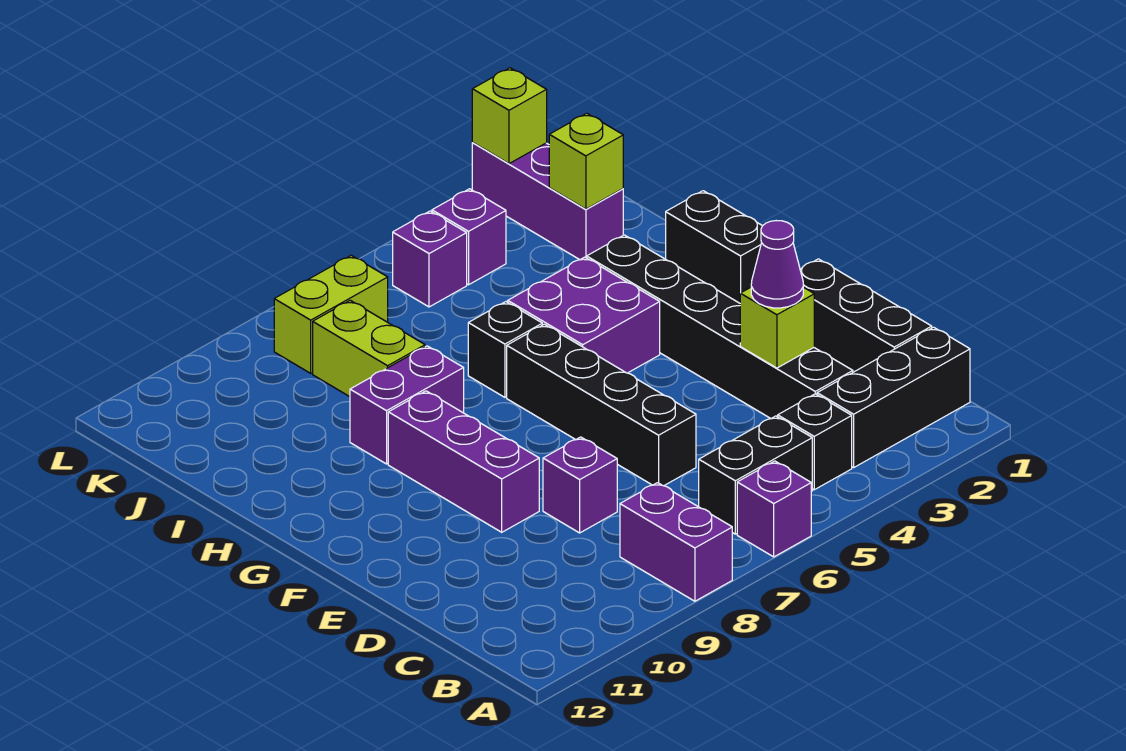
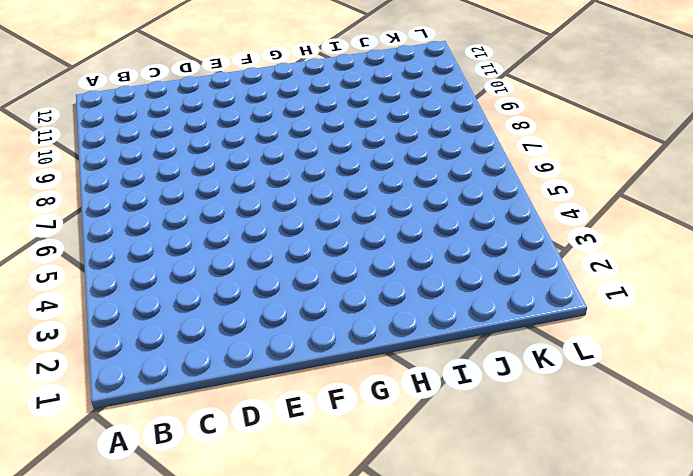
none -> purple brick A6 level 1
none -> purple brick A8:B8 level 1
none -> black brick B1:B3 level 1

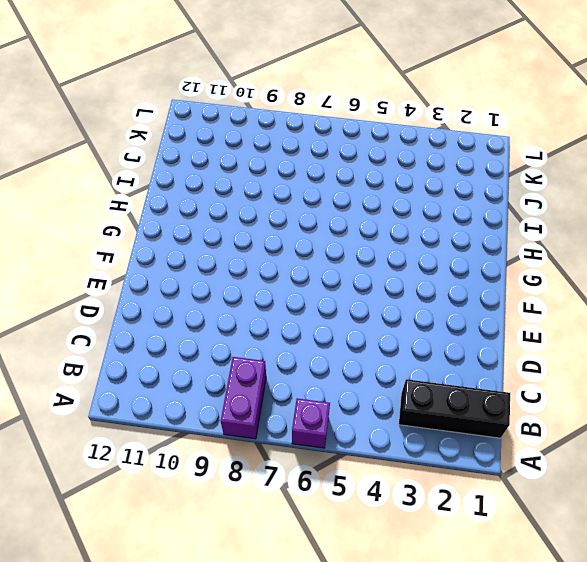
none -> black brick B4 level 1
none -> black brick B5:B6 level 1
none -> black brick C1:E1 level 1

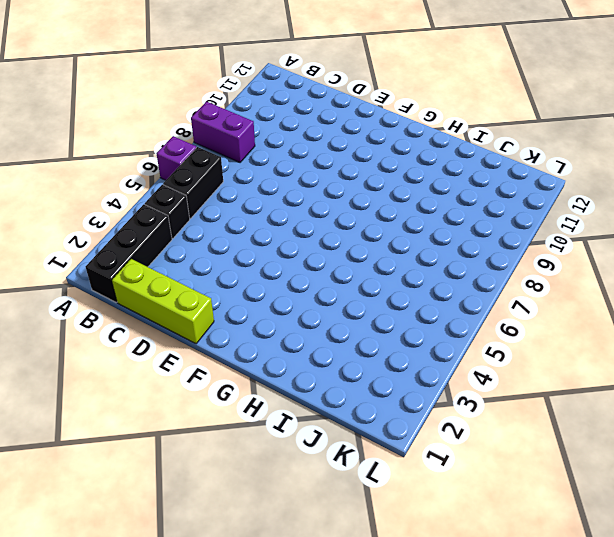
lime brick C1:E1 level 1 -> black brick C1:E1 level 1
none -> black brick C3:H3 level 1
none -> black brick D6:G6 level 1
none -> purple brick D8 level 1

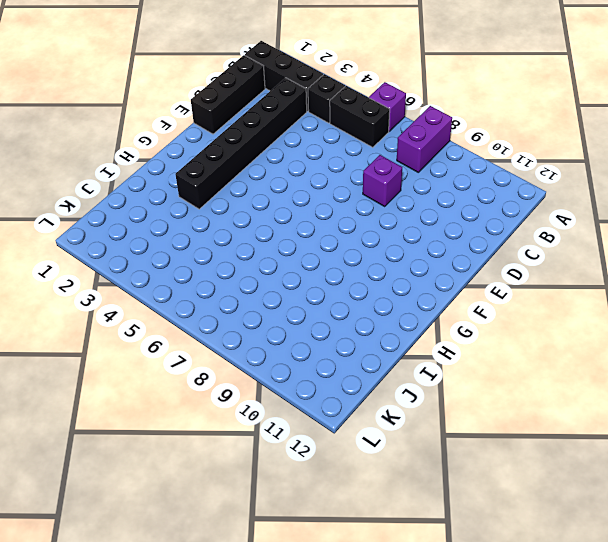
none -> black brick D6:G6 level 1
none -> purple brick E9:G9 level 1
none -> black brick G1:H1 level 1

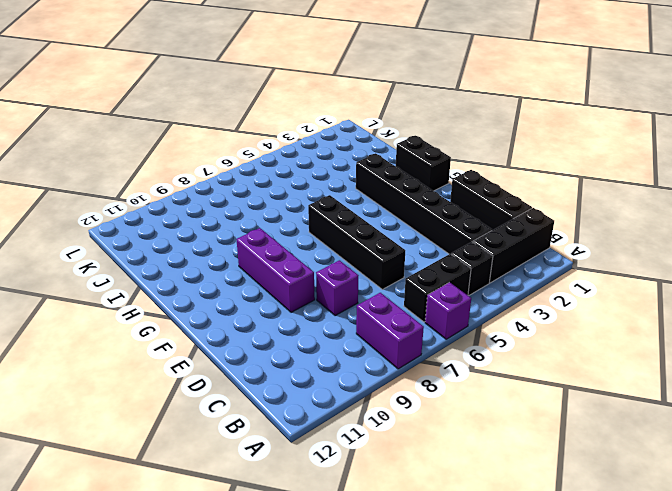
none -> purple brick G4:H5 level 1
none -> black brick H6 level 1
none -> purple brick H8:H9 level 1

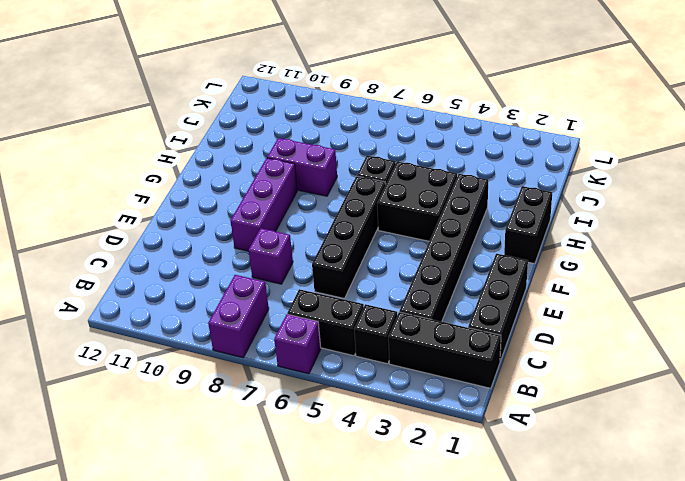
black brick G4:H5 level 1 -> purple brick G4:H5 level 1
none -> lime brick I8:J8 level 1
none -> purple brick J2:L2 level 1
none -> purple brick K4 level 1

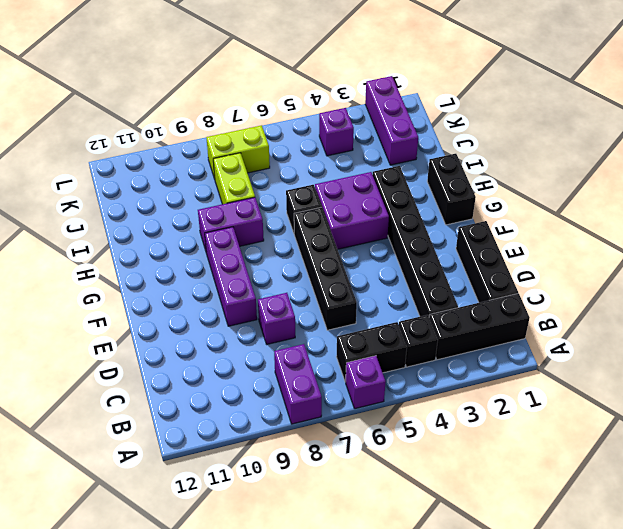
none -> purple brick K5 level 1
none -> lime brick D3 level 2
none -> lime brick J2 level 2

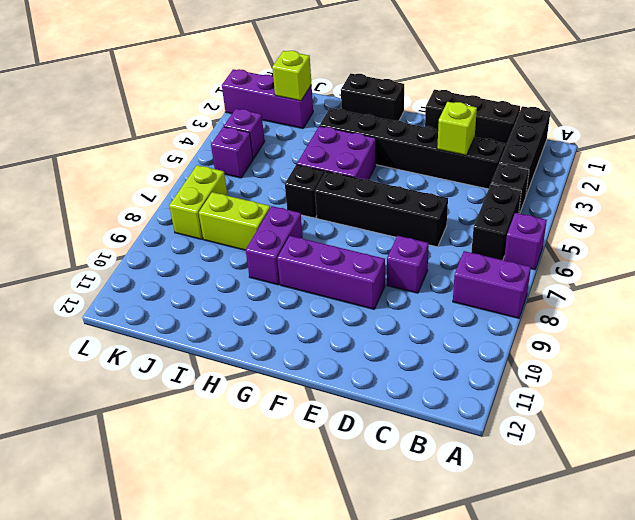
none -> lime brick L2 level 2
none -> purple cone D3 level 3

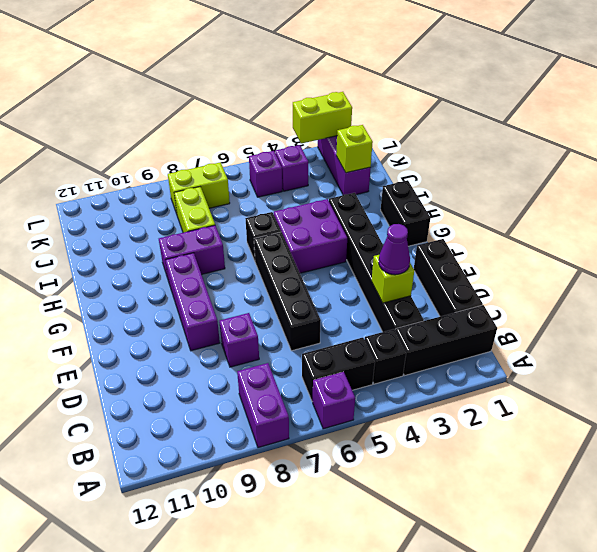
lime brick L2:L3 level 2 -> lime brick L2 level 2

